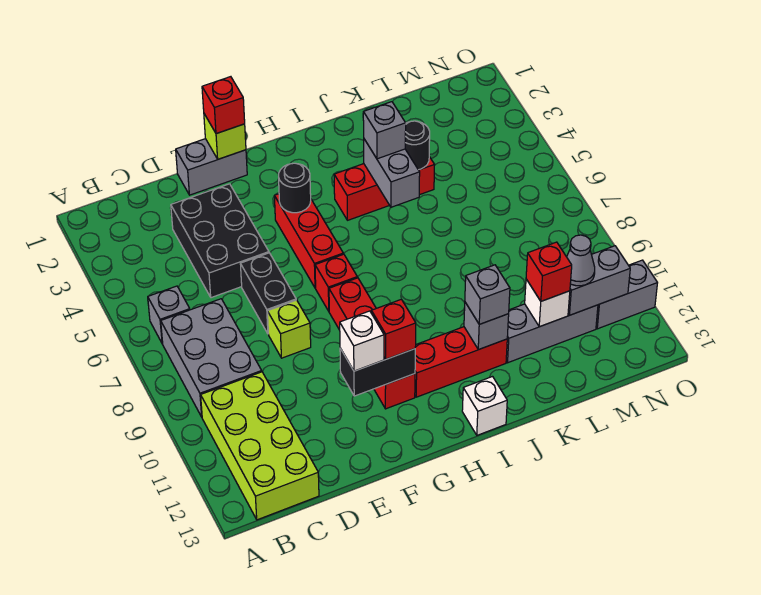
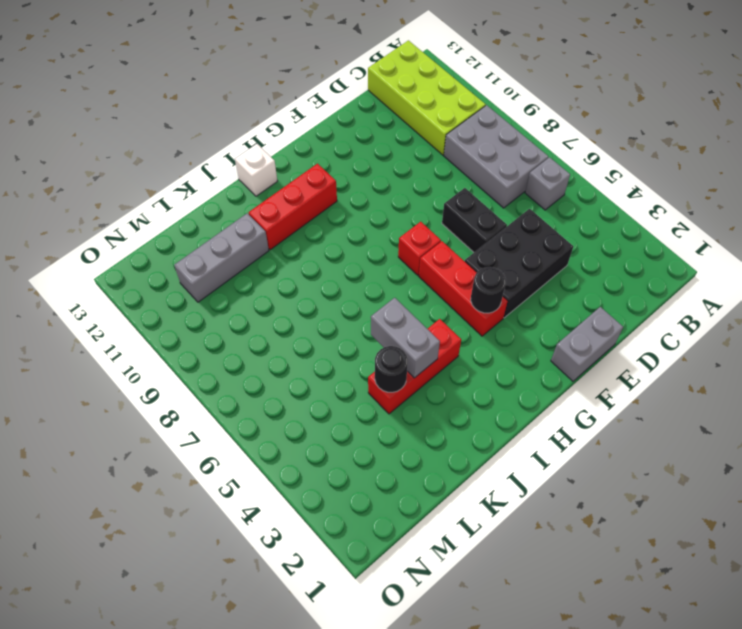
black brick D4:F5 level 1 -> black brick D3:E5 level 1
none -> lime brick E8 level 1
none -> red brick G8:G11 level 1
none -> grey brick N11:O11 level 1
none -> lime brick F1 level 2

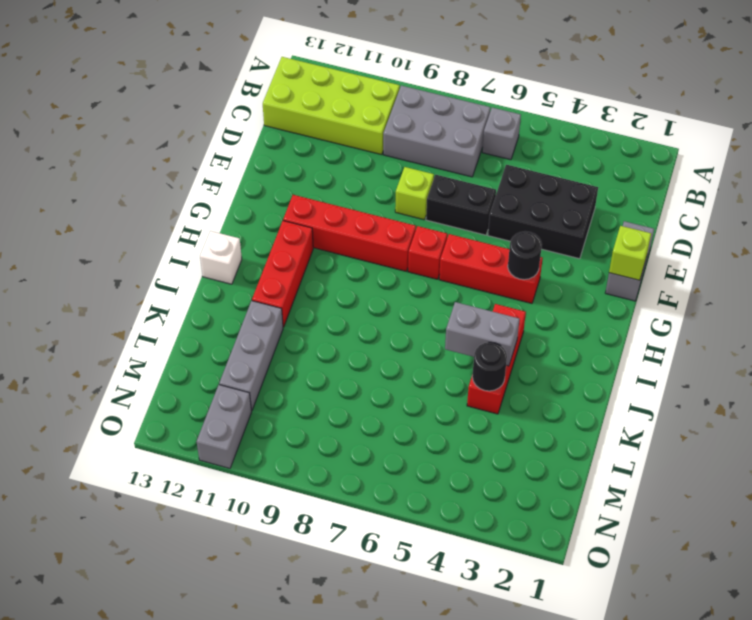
none -> black brick F11:G11 level 2
none -> grey brick J11 level 2
none -> white brick L11 level 2
none -> grey brick M11:N11 level 2

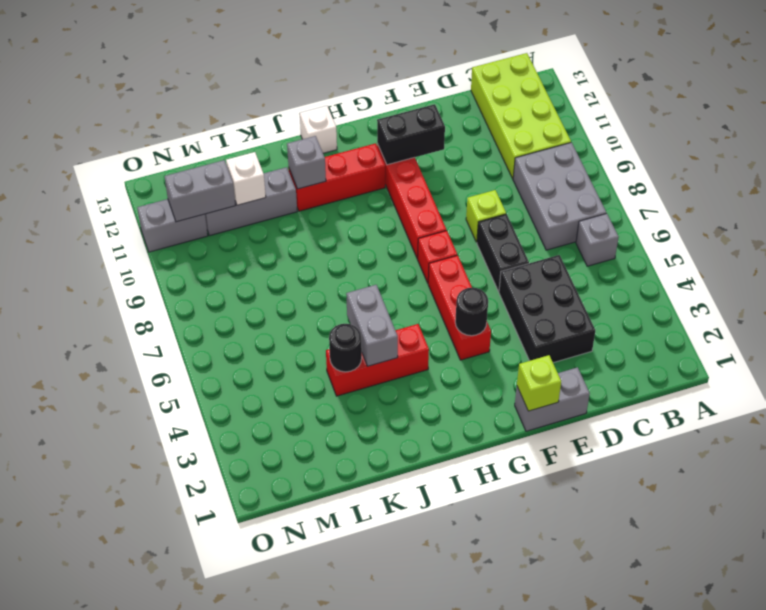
none -> red brick F1 level 3
none -> white brick F11 level 3
none -> red brick G11 level 3
none -> grey brick J4 level 3

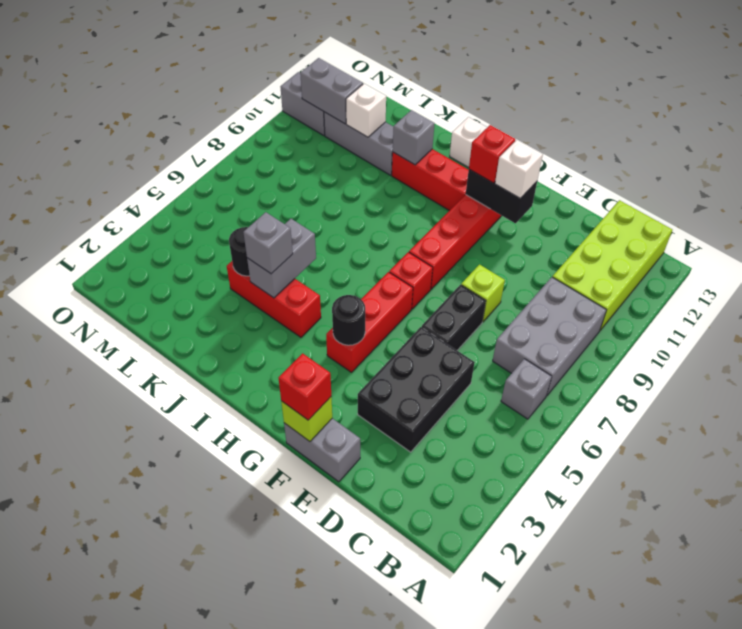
none -> grey brick J11 level 3
none -> red brick L11 level 3
none -> grey cone M11 level 3

